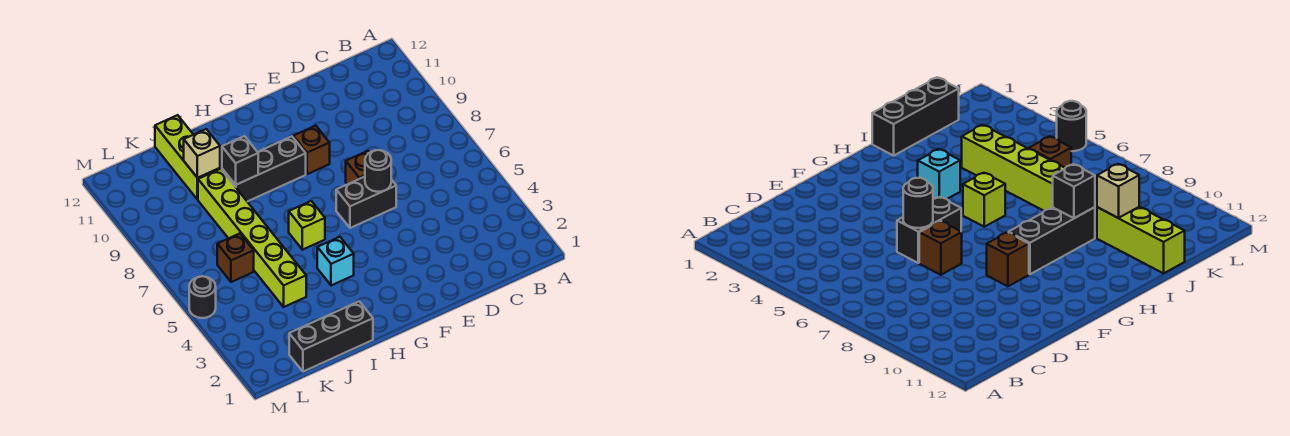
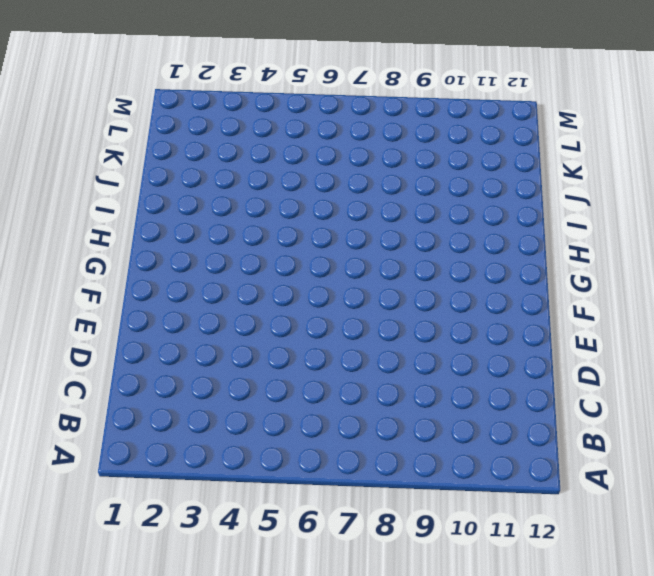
none -> black brick E6:F6 level 1
none -> brown brick E7 level 1
none -> brown brick F9 level 1

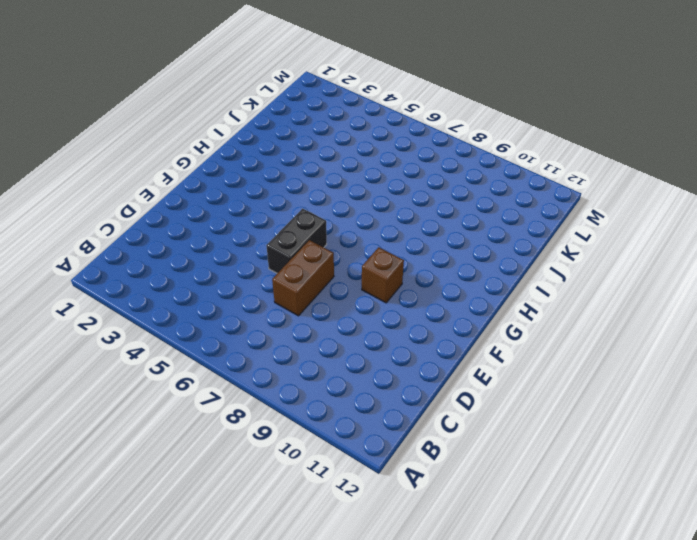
brown brick D7:E7 level 1 -> brown brick E7 level 1
none -> black brick G9:I9 level 1
none -> cyan brick H4 level 1
none -> lime brick H6 level 1

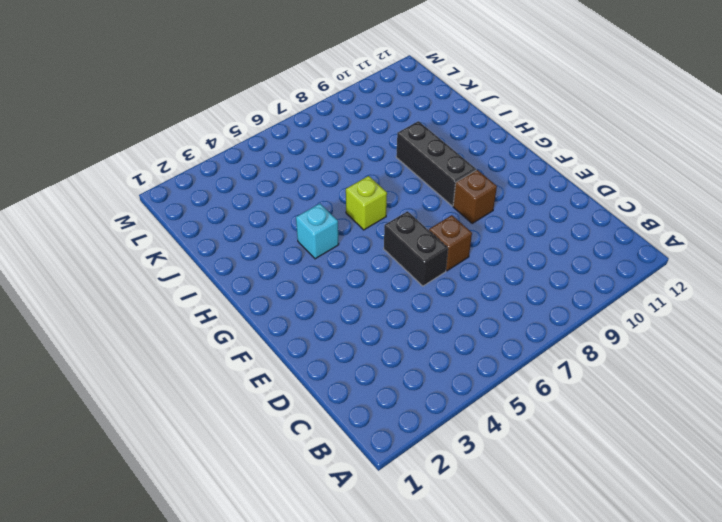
none -> black brick I1:K1 level 1
none -> lime brick J4:J9 level 1
none -> lime brick J10:J12 level 1

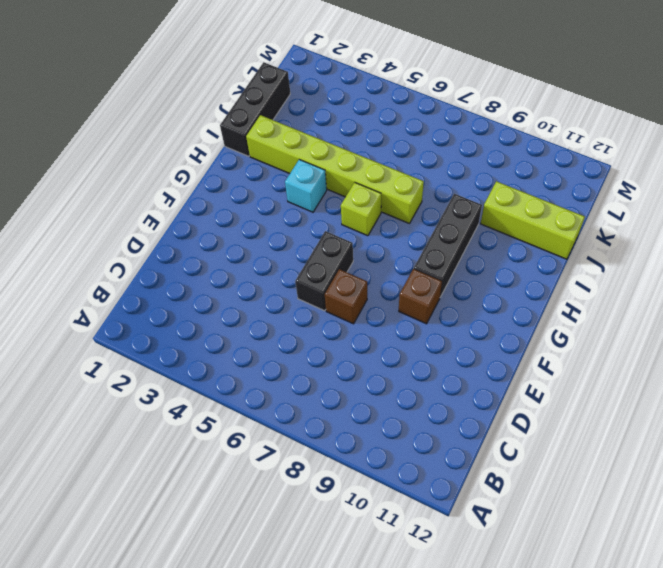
lime brick I2:I7 level 1 -> lime brick J4:J9 level 1
none -> brown brick K6 level 1
none -> black round brick M5 level 1
none -> black round brick E6 level 2

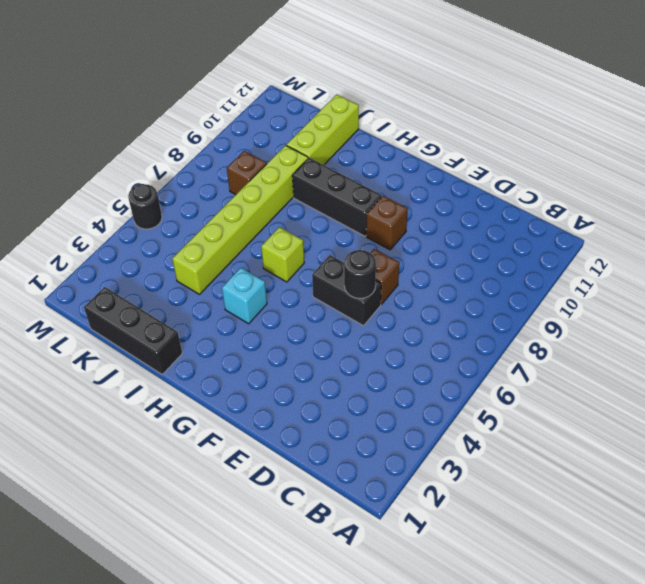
brown brick K8 level 1 -> brown brick K6 level 1
none -> black brick I9 level 2
none -> tan brick J10 level 2

